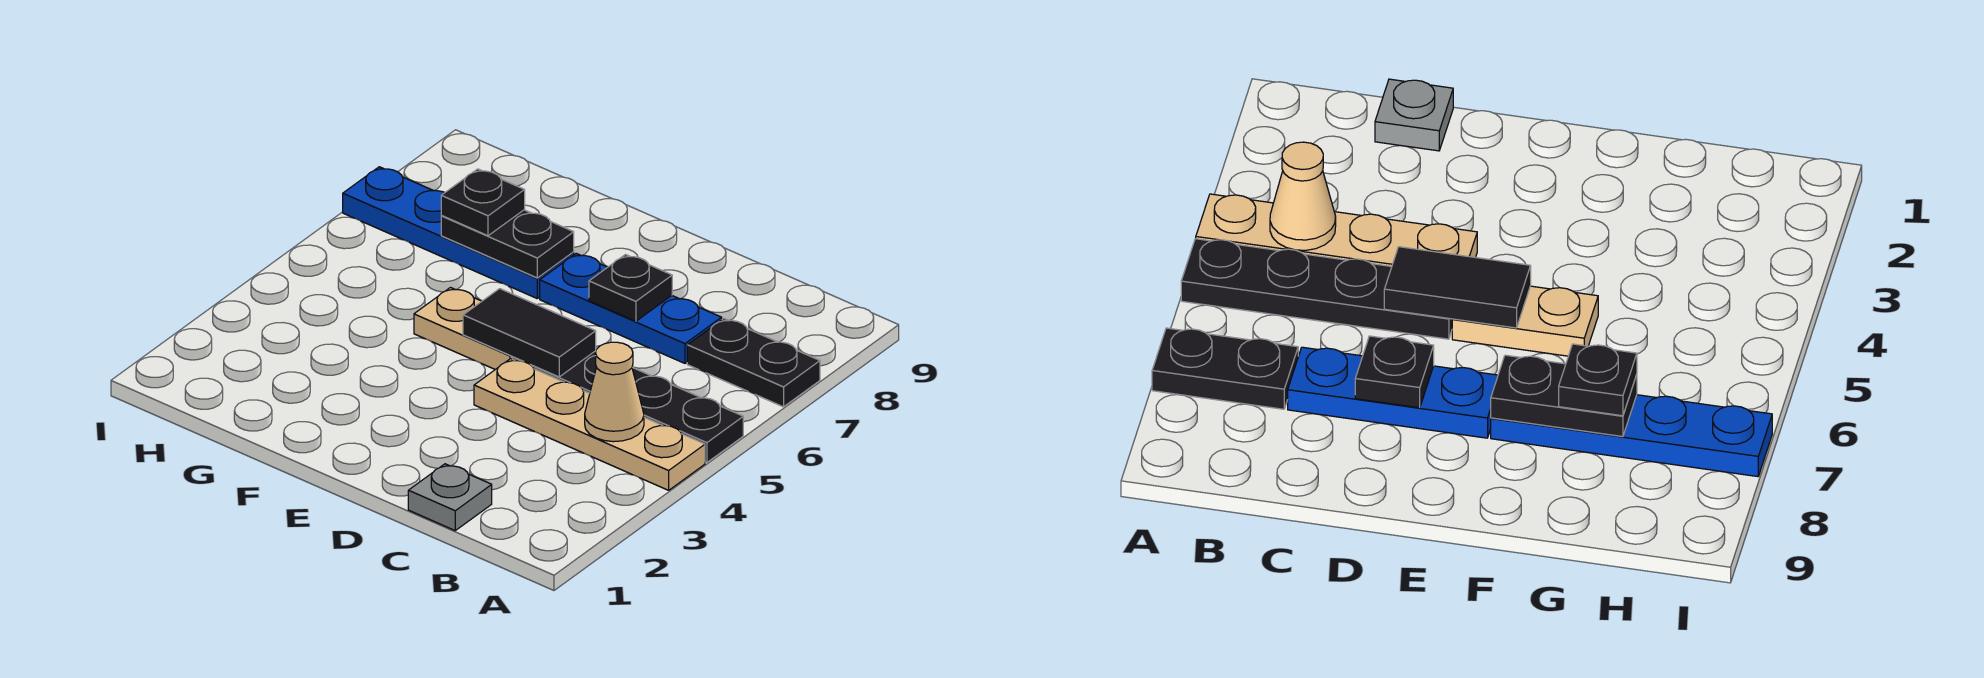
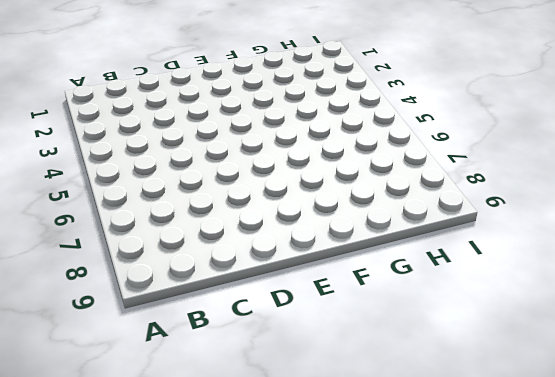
none -> tan plate A4:D4 level 1
none -> black plate A5:D5 level 1
none -> black plate A7:B7 level 1

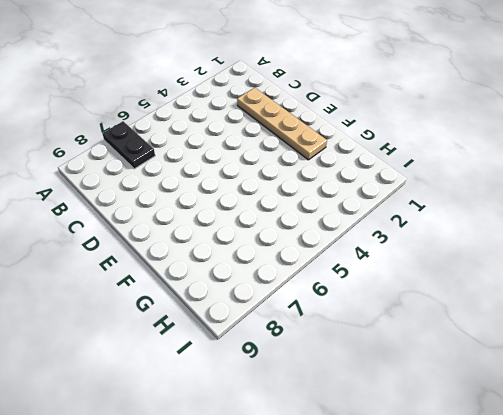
tan plate C2:F2 level 1 -> tan plate A4:D4 level 1
none -> black plate A5:D5 level 1
none -> grey plate C1 level 1
none -> blue plate C7:E7 level 1

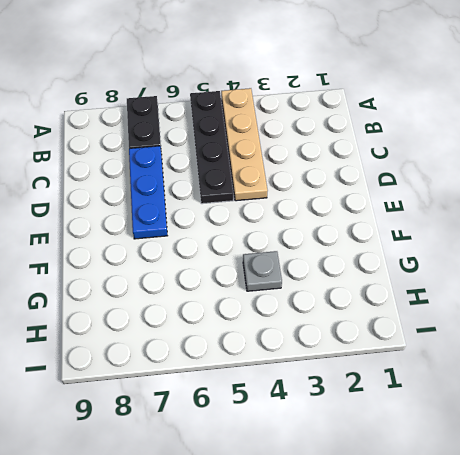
grey plate G4 level 1 -> grey plate C1 level 1
none -> tan plate E5:F5 level 1
none -> blue plate F7:I7 level 1
none -> tan cone B4 level 2

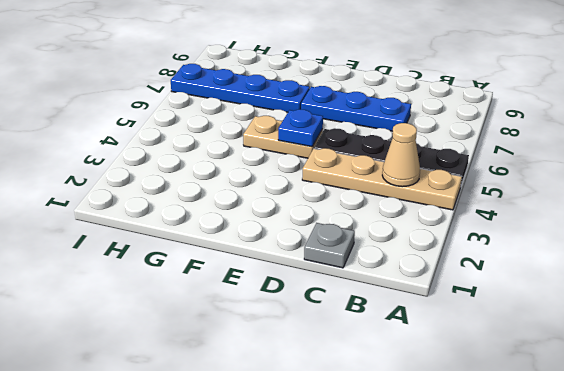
blue plate E5 level 2 -> black tile D5:E5 level 2
none -> black plate A7:B7 level 1
none -> black plate D7 level 2
none -> black plate F7:G7 level 2

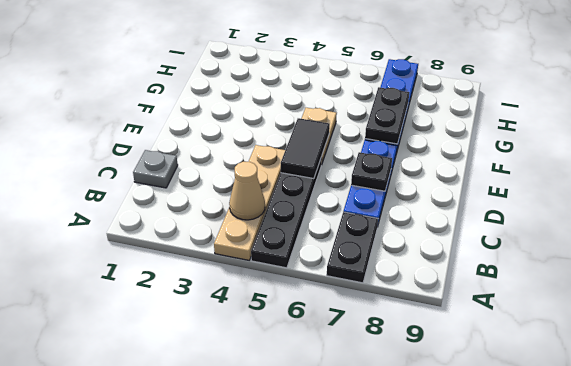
none -> black plate G7 level 3

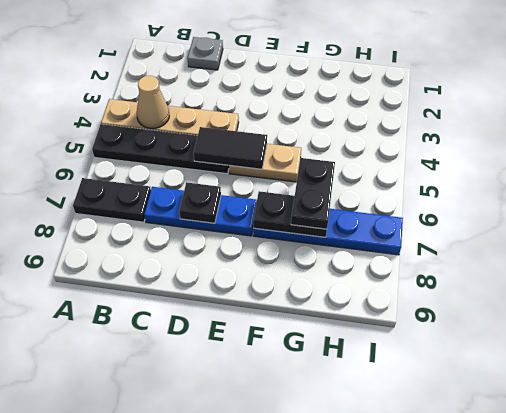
black plate G6:G7 level 3 -> black plate G7 level 3

